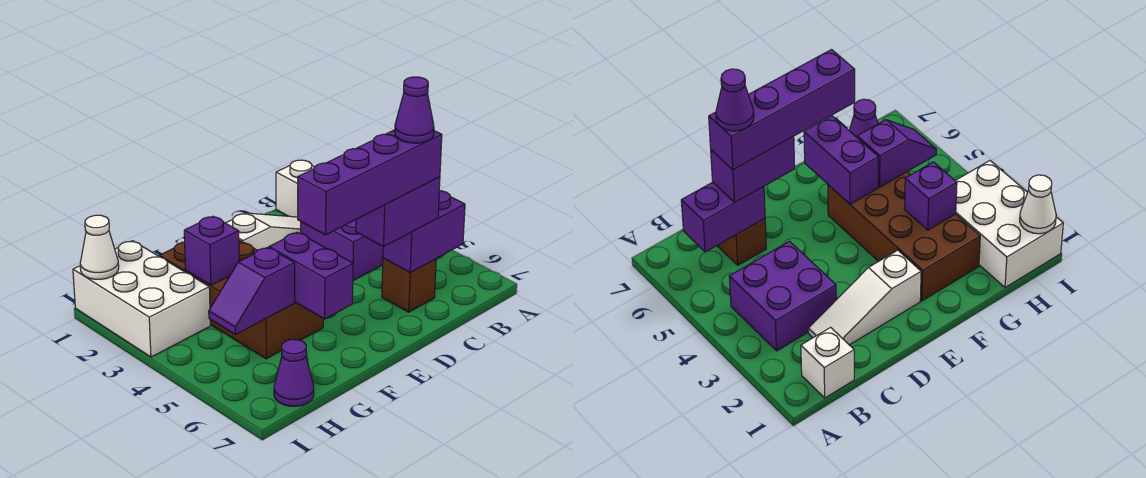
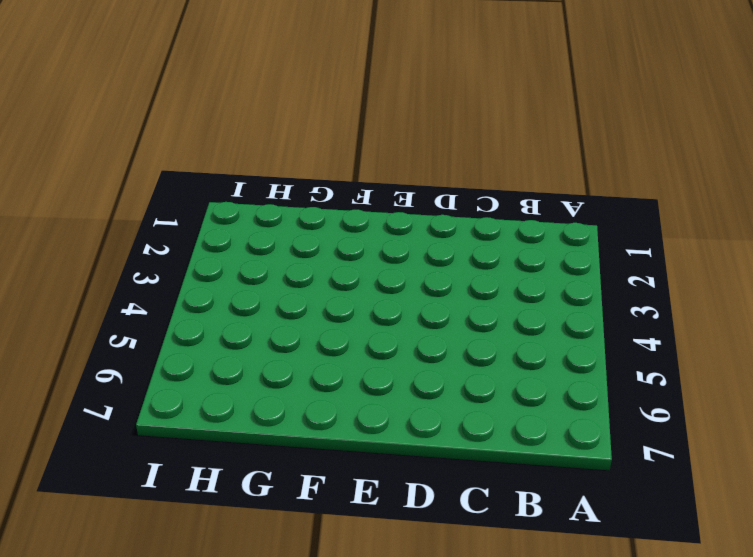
none -> white brick B1 level 1
none -> purple brick B3:C4 level 1
none -> white slope C2:E2 level 1 top E

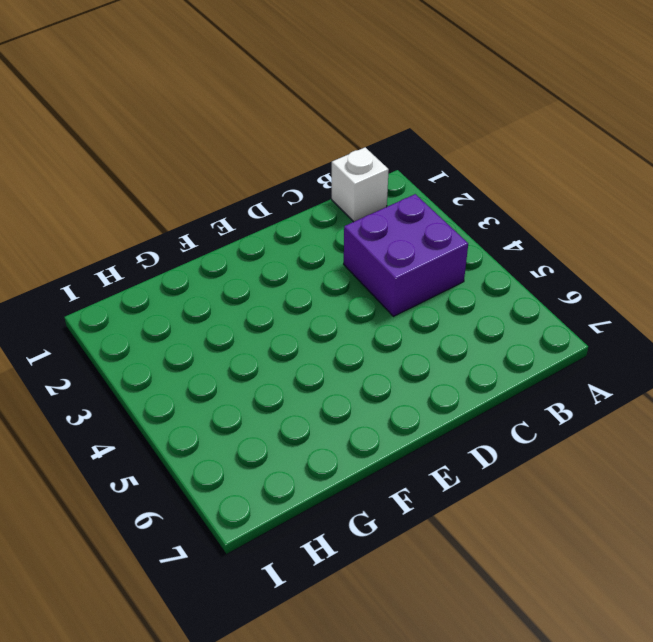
none -> white slope C2:E2 level 1 top E
none -> brown brick C6 level 1
none -> brown brick F2:G5 level 1

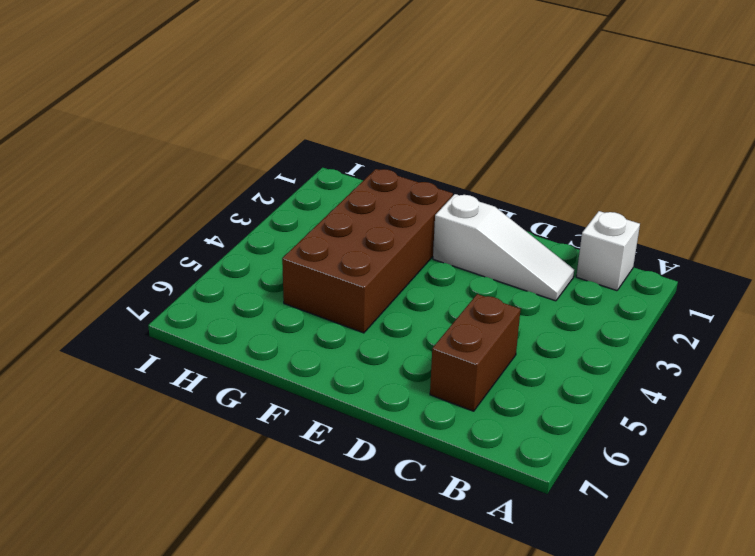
brown brick C5:C6 level 1 -> brown brick C6 level 1
none -> purple brick B3:C4 level 1
none -> white brick H1:I3 level 1
none -> purple cone H7 level 1

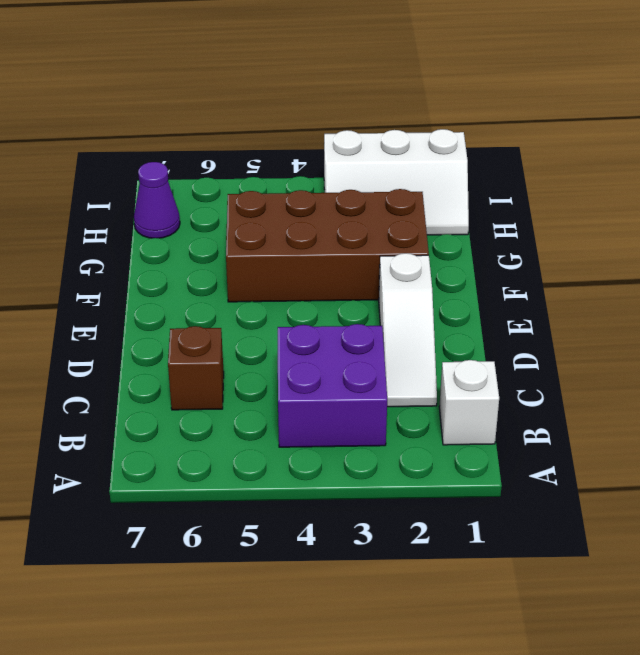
white slope H1:I3 level 1 top I -> white brick H1:I3 level 1
none -> purple brick B6:C6 level 2
none -> purple brick F5:F6 level 2
none -> purple brick G3 level 2

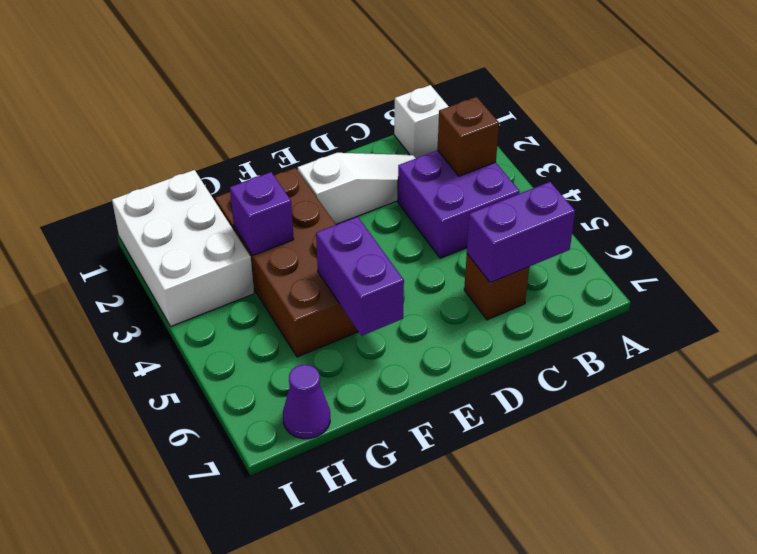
brown brick B3 level 2 -> none
none -> purple slope G5:H5 level 2 top G
none -> white cone I1 level 2
none -> purple brick C6:D6 level 3

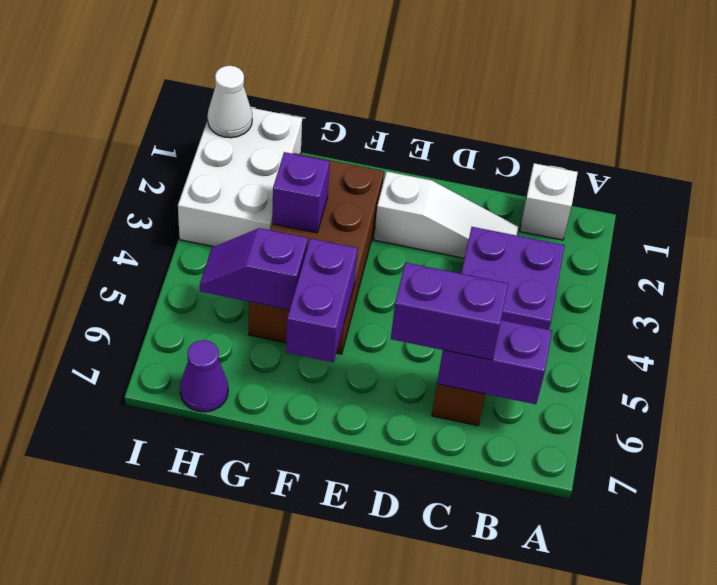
none -> purple brick C6:F6 level 4
none -> purple cone C6 level 5

